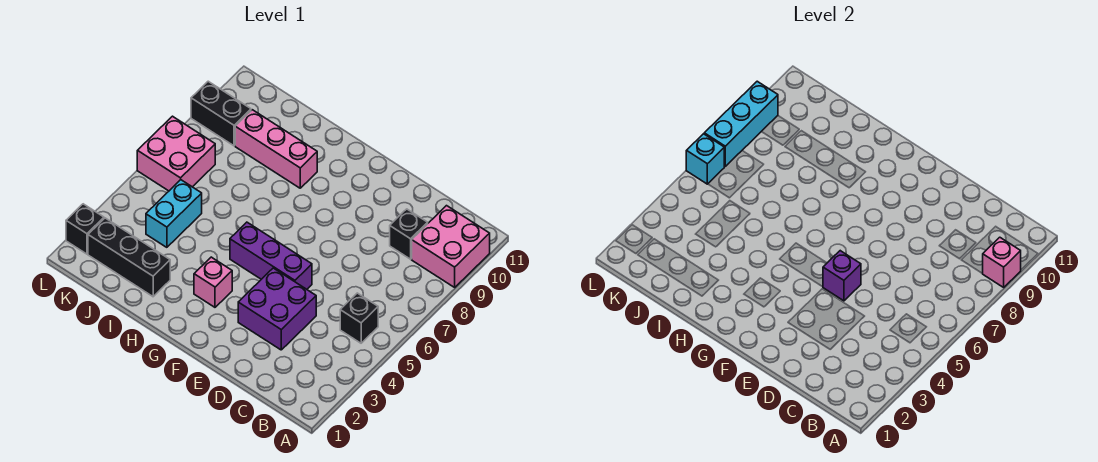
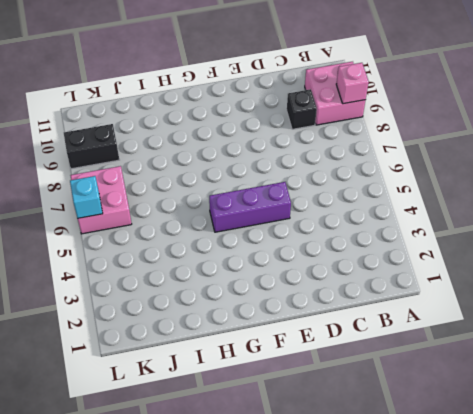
none -> black brick B5 level 1
none -> purple brick D3:E4 level 1
none -> pink brick G3 level 1

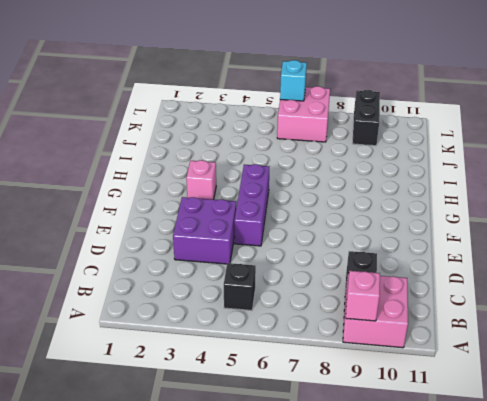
none -> pink brick H9:J9 level 1
none -> black brick I2:K2 level 1
none -> cyan brick J4:J5 level 1

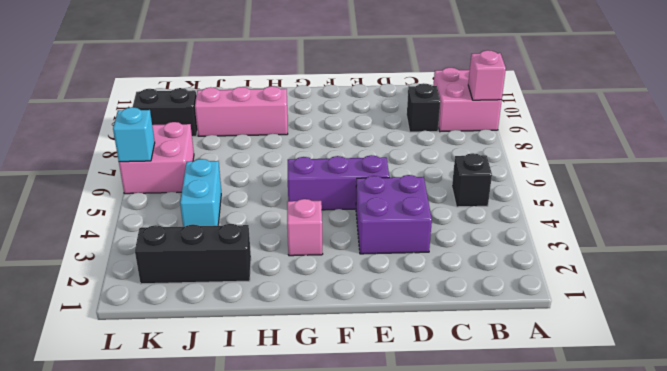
none -> black brick L2 level 1
none -> purple brick E5 level 2
none -> cyan brick L7:L9 level 2

